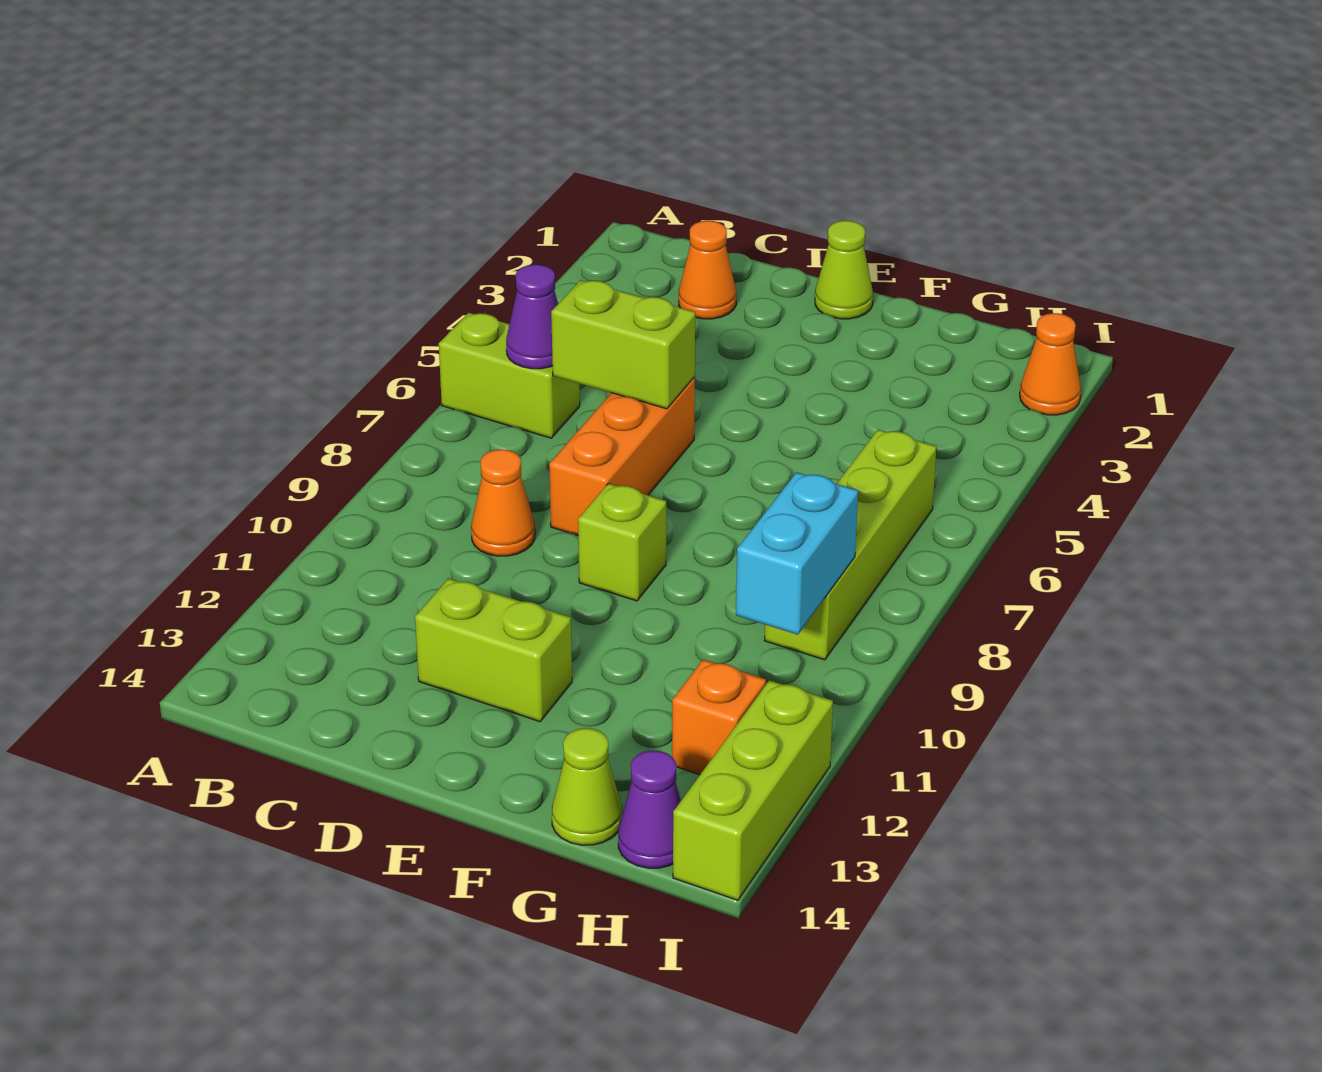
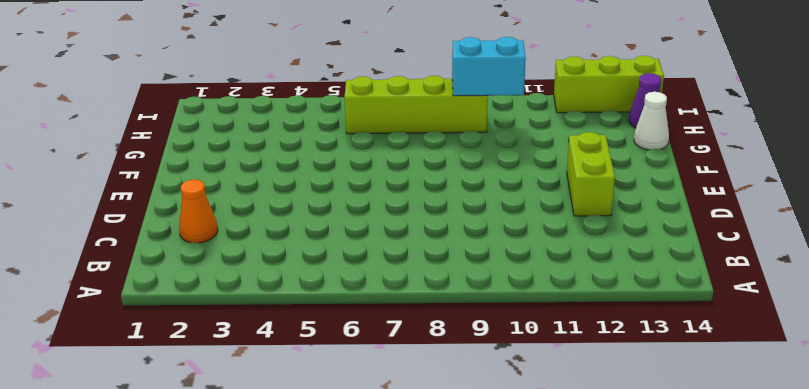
white cone G14 level 1 -> lime cone G14 level 1
none -> lime brick A6:B6 level 1
none -> orange cone C9 level 1
none -> orange brick D6:D8 level 1

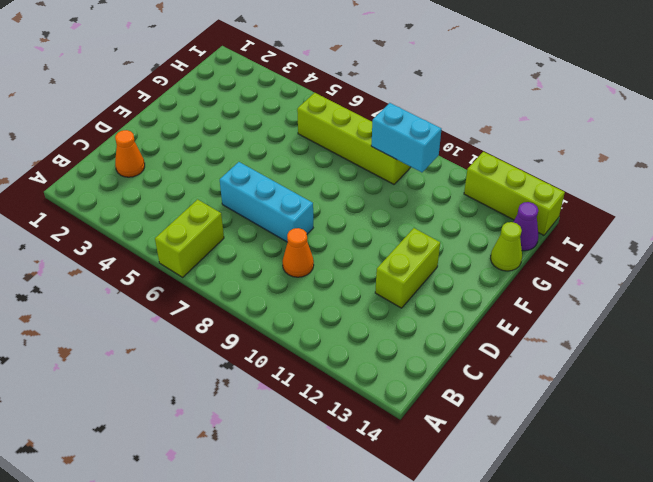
cyan brick D6:D8 level 1 -> orange brick D6:D8 level 1
none -> lime cone E1 level 1
none -> lime brick E9 level 1
none -> orange brick H12 level 1

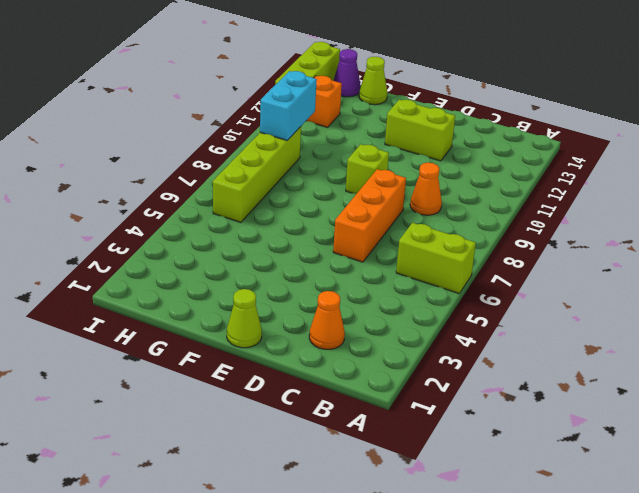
none -> orange cone I2 level 1
none -> purple cone B6 level 2
none -> lime brick C6:D6 level 2

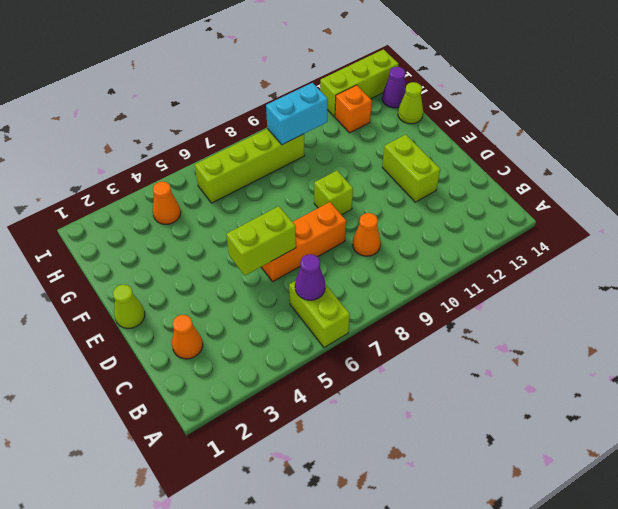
lime brick D5:D6 level 2 -> lime brick C6:D6 level 2
orange cone H4 level 1 -> orange cone I2 level 1

